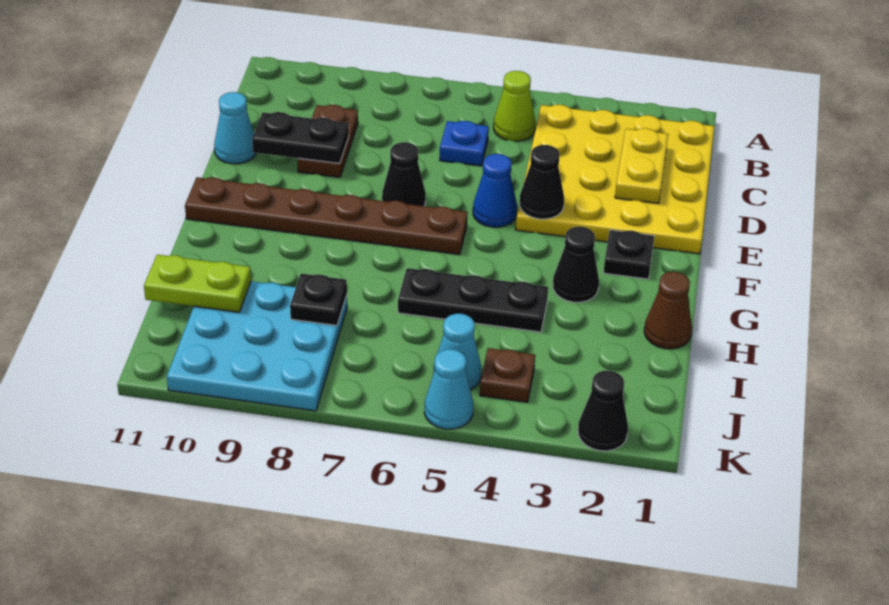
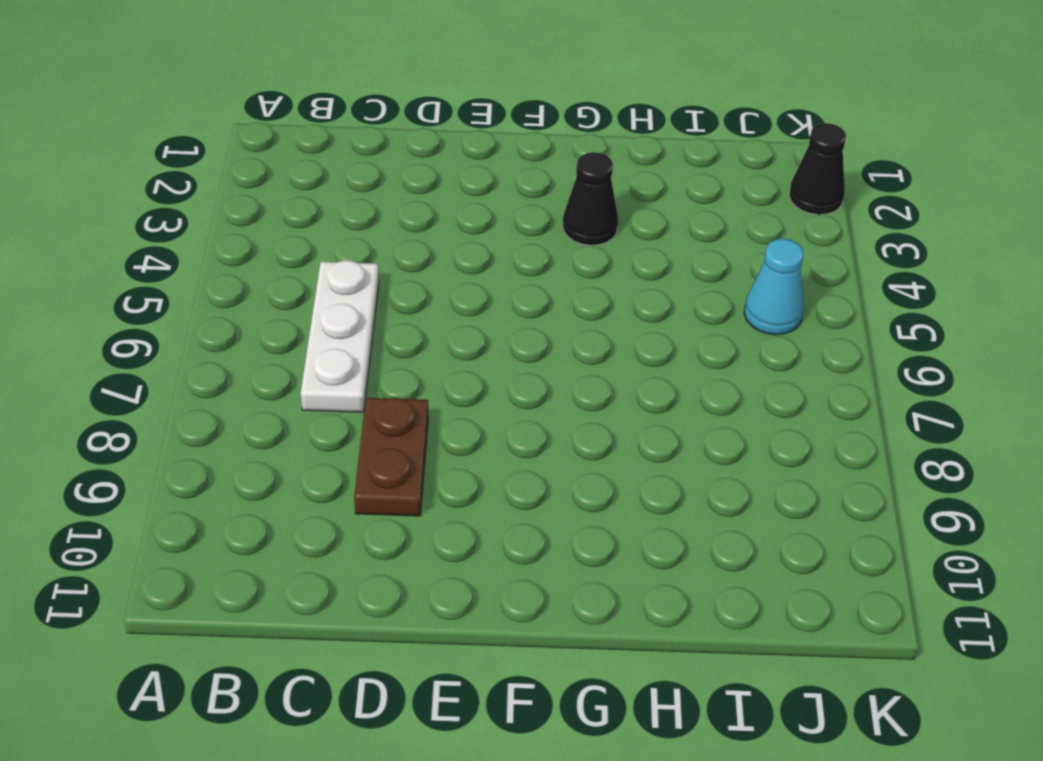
white plate C5:C7 level 1 -> blue plate C6 level 1
brown plate D8:D9 level 1 -> brown plate C9:D9 level 1
none -> yellow plate B1:E4 level 1
none -> lime cone B5 level 1
none -> cyan cone D11 level 1

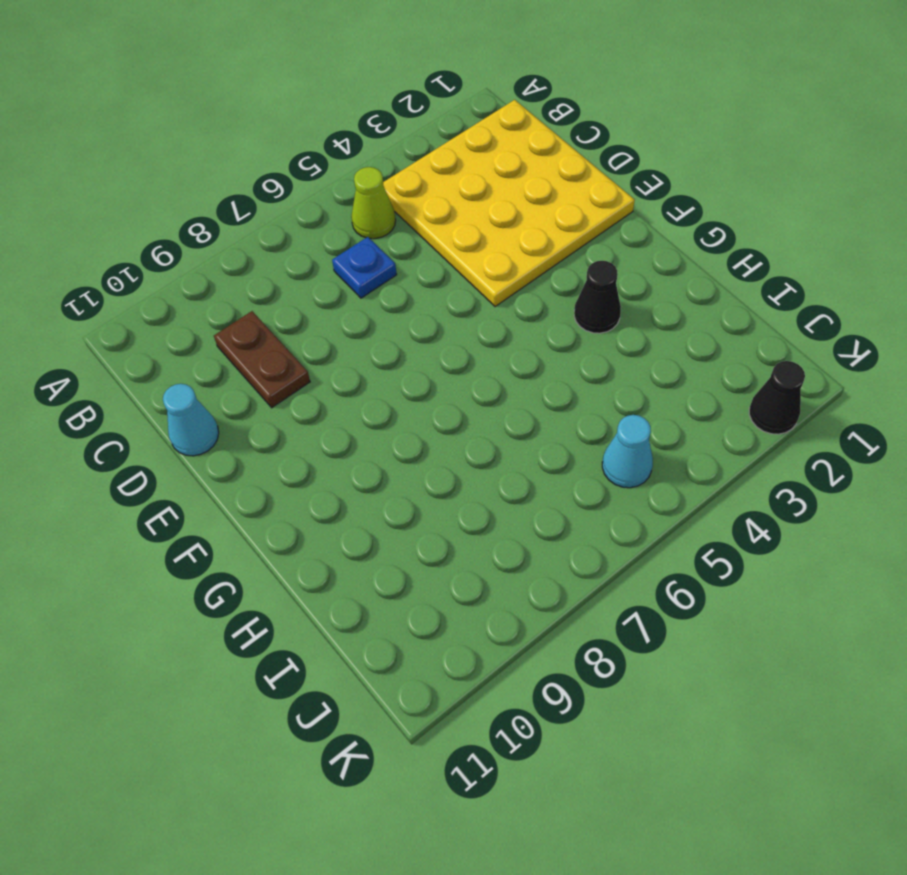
none -> blue cone E5 level 1
none -> black cone E7 level 1
none -> black plate F2 level 1

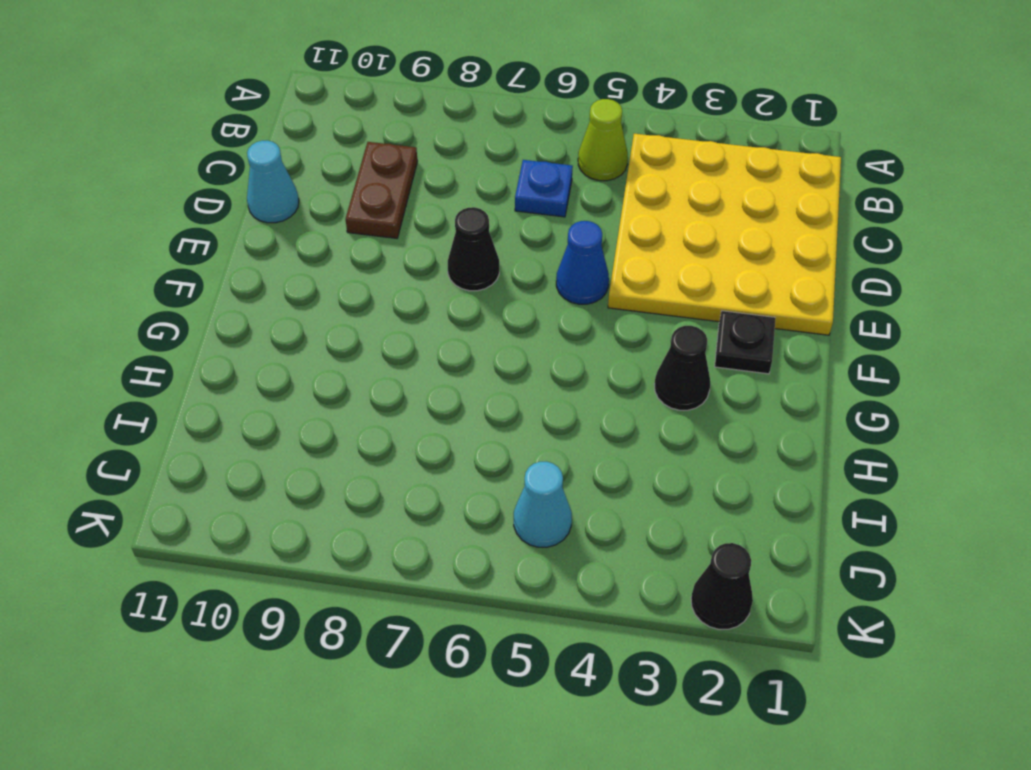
none -> brown plate F6:F11 level 1
none -> brown cone H1 level 1
none -> black plate H4:H6 level 1

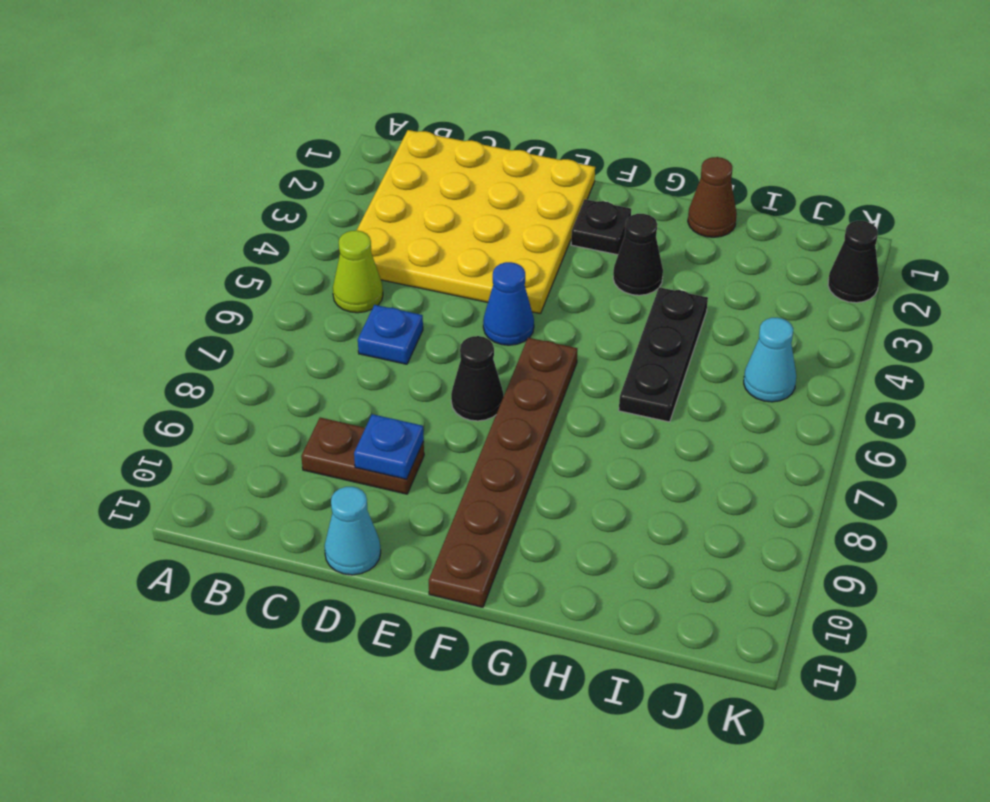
blue plate D9 level 2 -> black plate D9:D10 level 2
none -> cyan plate I8:K10 level 1
none -> brown plate J4 level 1
none -> cyan cone K5 level 1

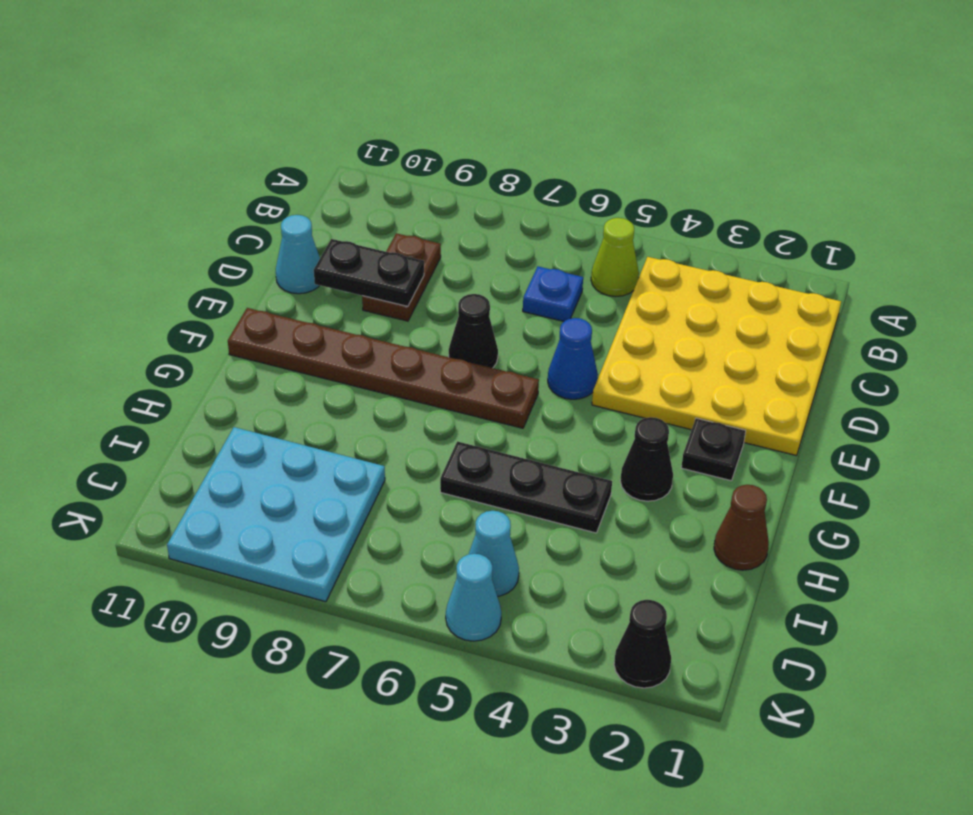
none -> brown plate J4 level 1
none -> yellow plate C2:D2 level 2
none -> black cone E4 level 2

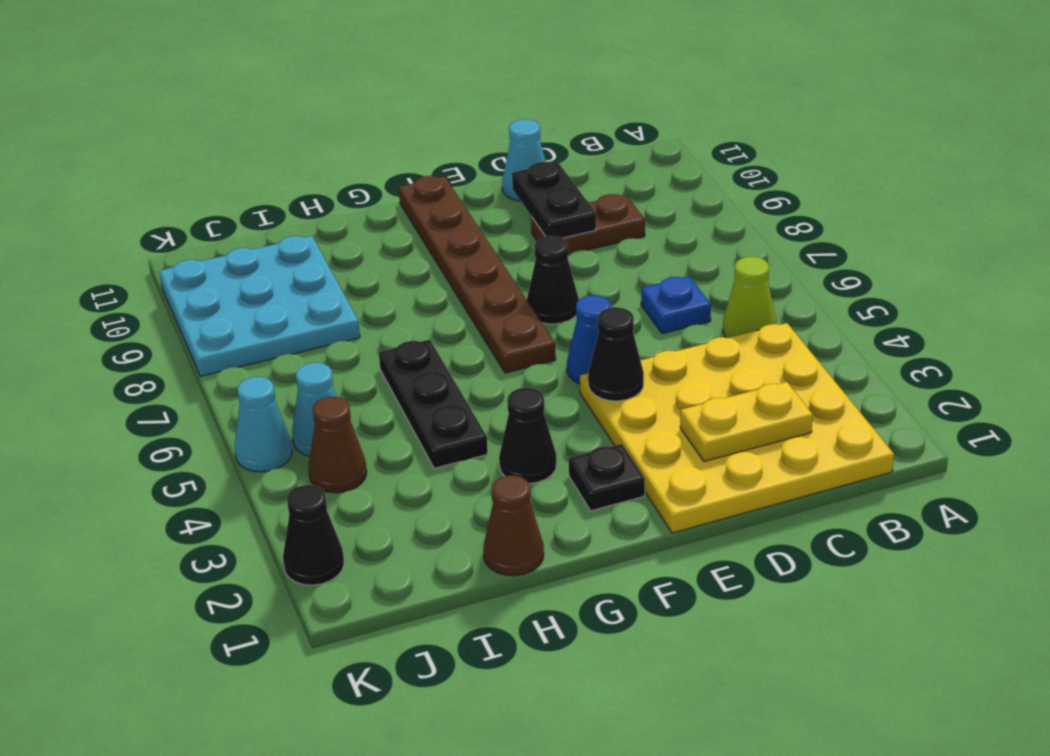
brown cone J4 level 1 -> brown plate J4 level 1
none -> black plate I8 level 2
none -> lime plate I10:I11 level 2

